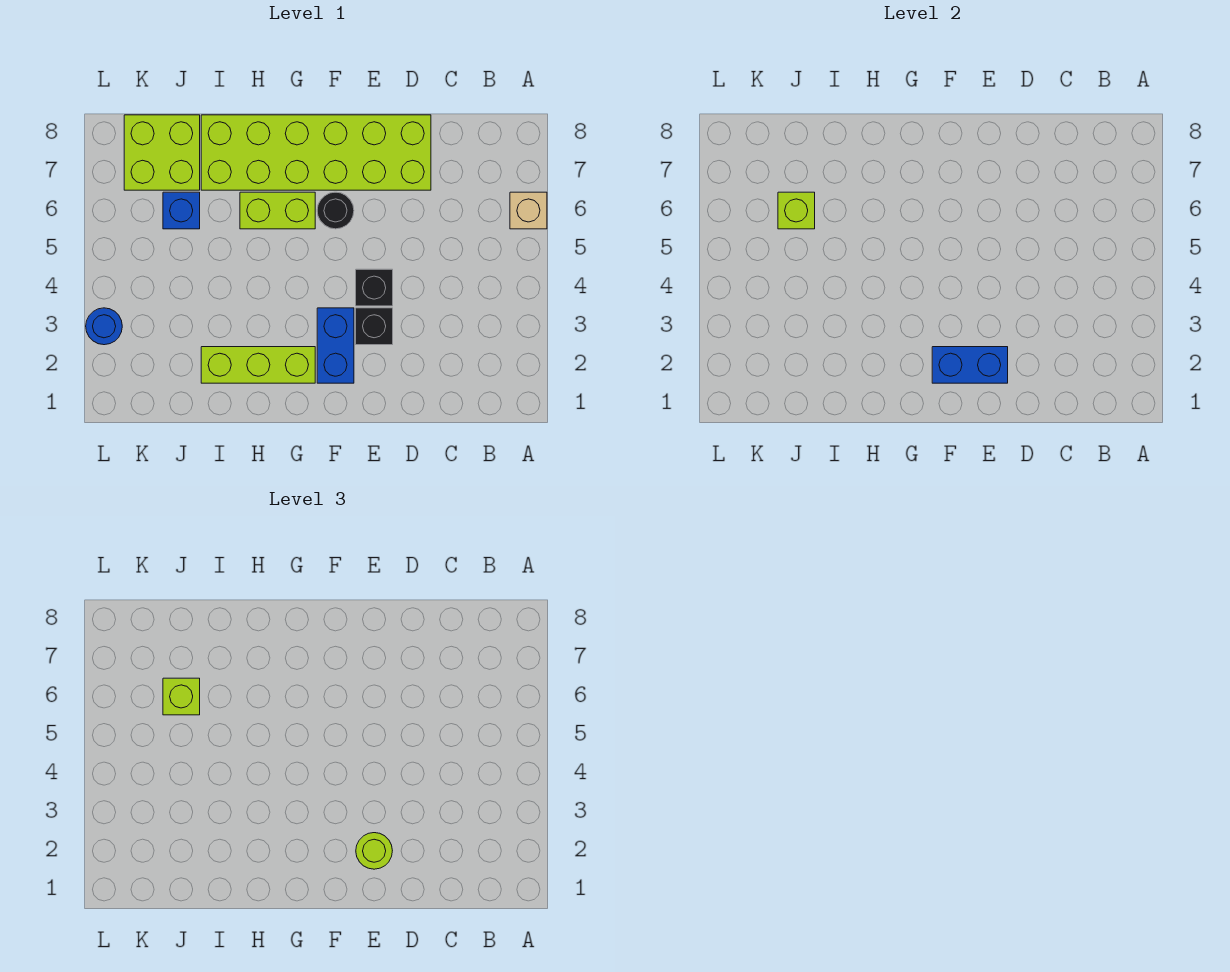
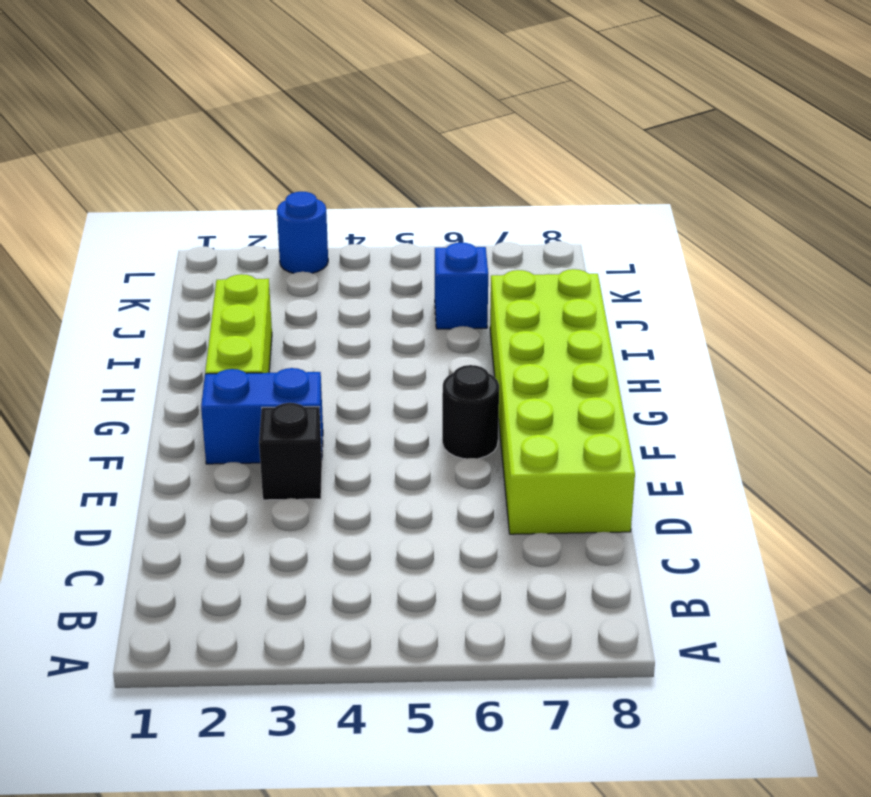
none -> tan brick A6 level 1
none -> black brick E4 level 1
none -> lime brick G6:H6 level 1

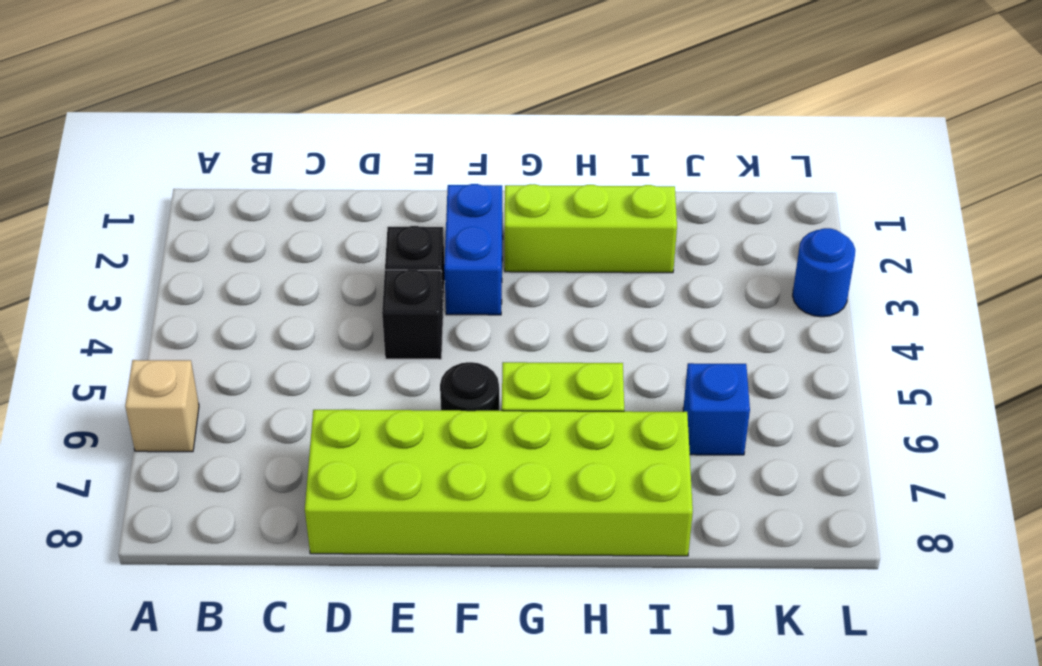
none -> lime brick J7:K8 level 1
none -> blue brick E2:F2 level 2
none -> lime brick J6 level 2

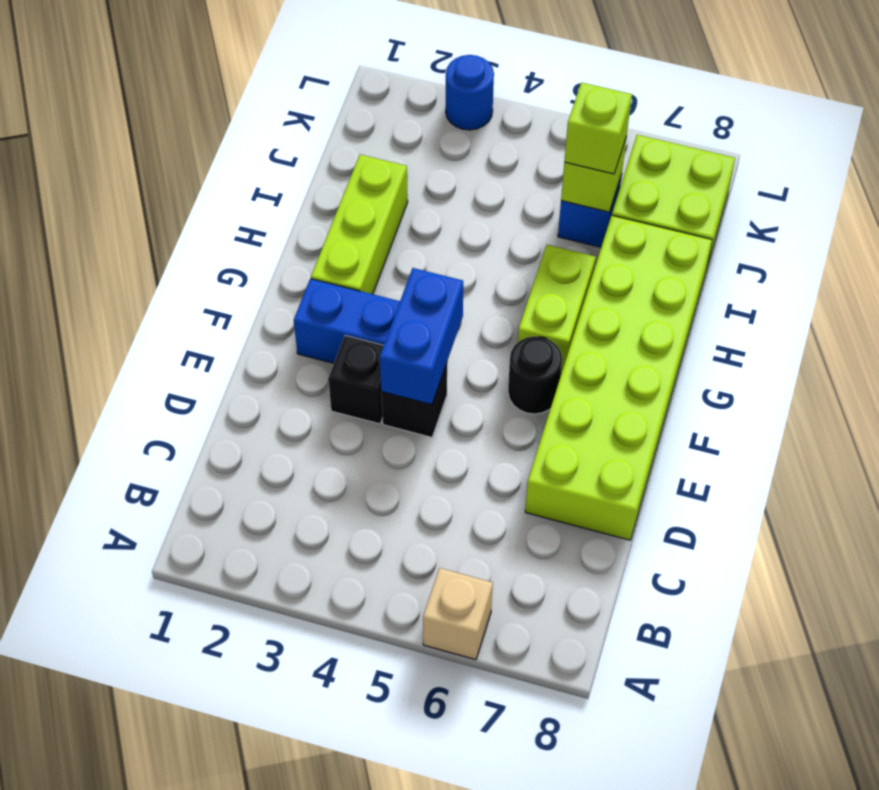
blue brick E4:F4 level 2 -> blue brick E2:F2 level 2
none -> lime round brick E2 level 3

